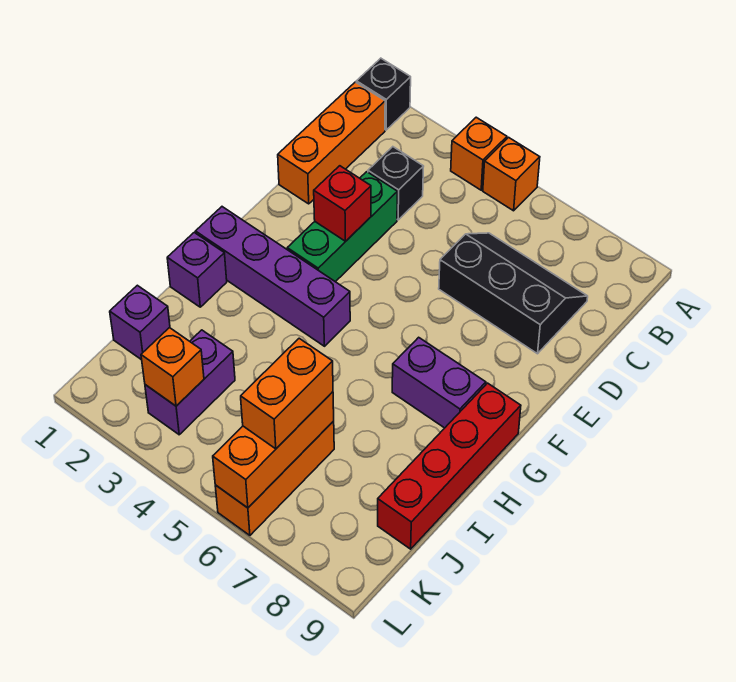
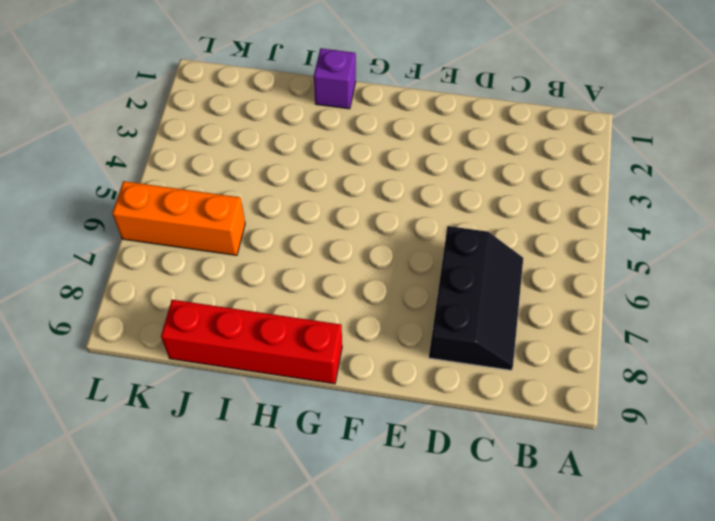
none -> black brick A1 level 1
none -> orange brick A4 level 1
none -> orange brick A5 level 1

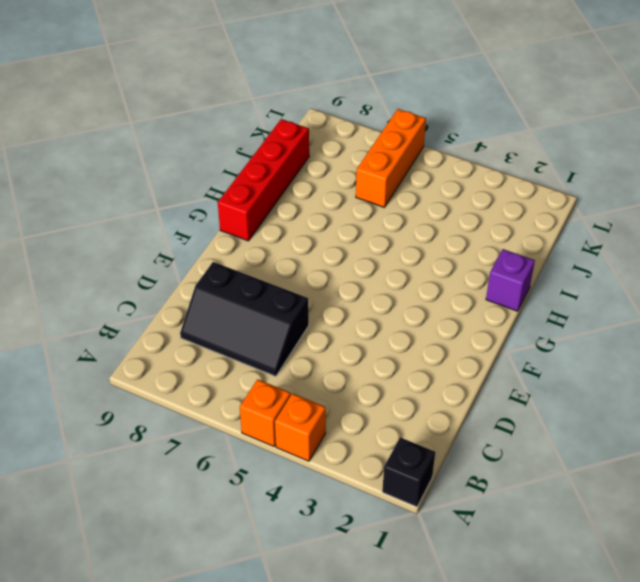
none -> orange brick B1:D1 level 1
none -> black brick C3 level 1
none -> green brick D3:F3 level 1

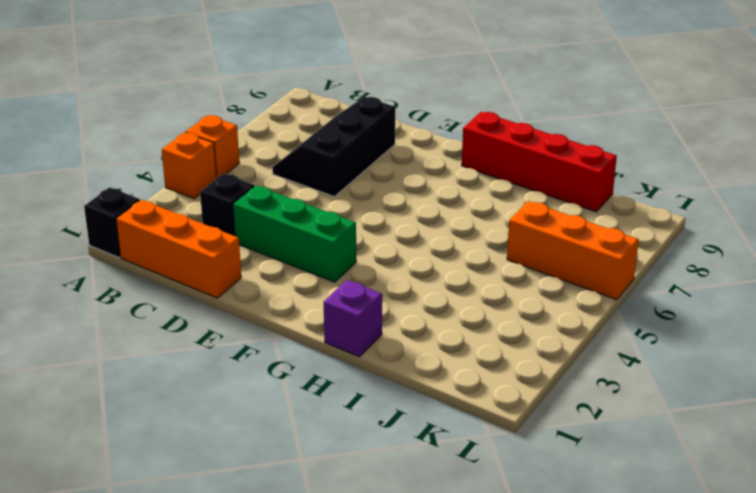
none -> purple brick G1:G4 level 1
none -> purple brick G7:G8 level 1
none -> purple brick J1 level 1

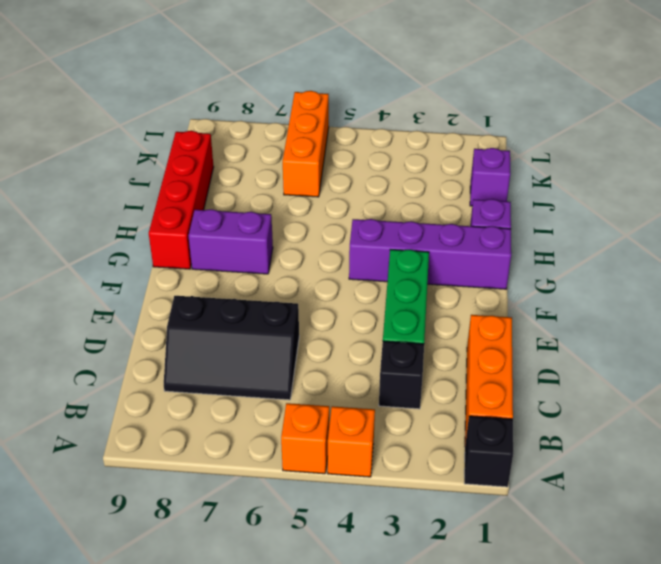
none -> purple brick J3:K3 level 1
none -> red brick E3 level 2
none -> orange brick J6:L6 level 2

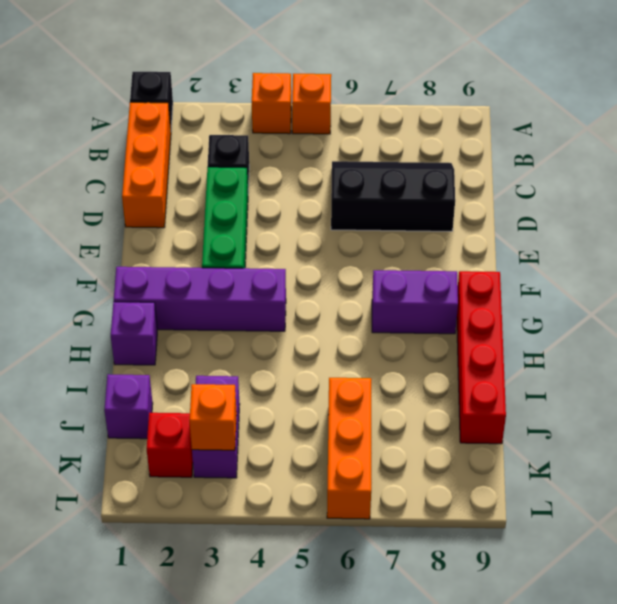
red brick K2 level 1 -> red brick E3 level 2
none -> orange brick J6:L6 level 2
none -> orange brick J6:K6 level 3

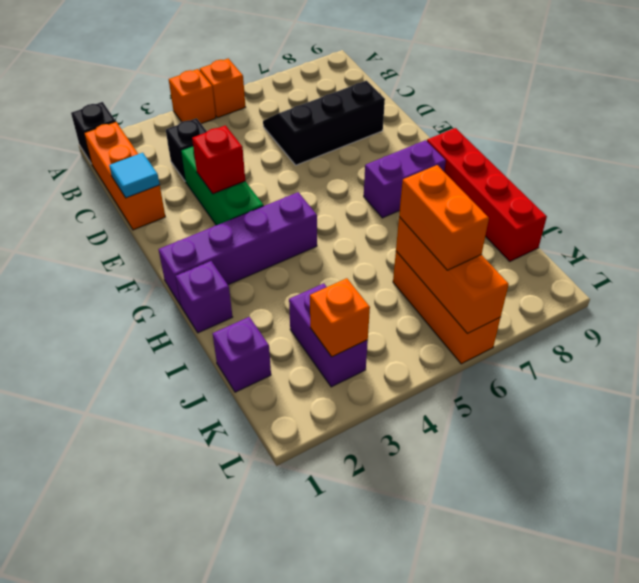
cyan tile D1 level 2 -> none

